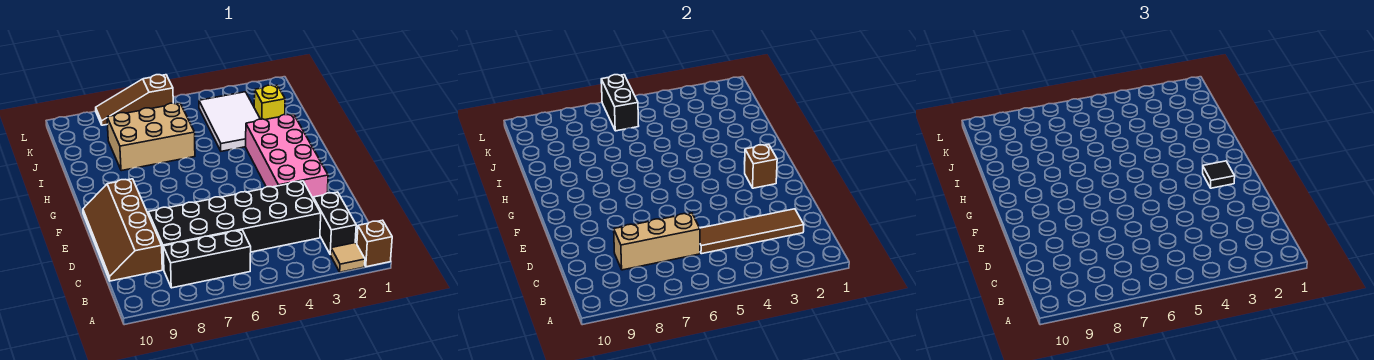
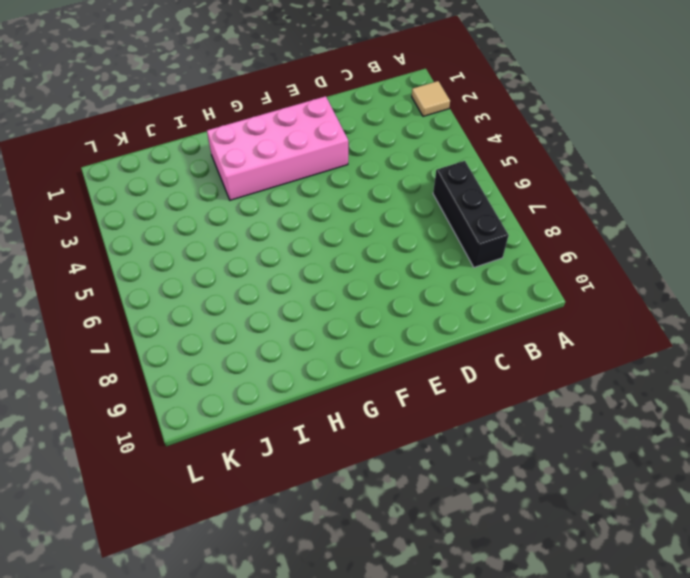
none -> brown brick A1 level 1
none -> black brick B2:C2 level 1
none -> black brick C3:D8 level 1

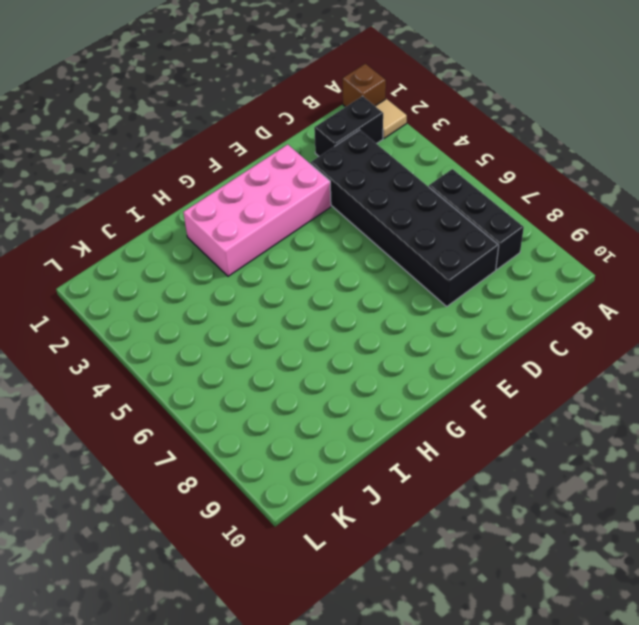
none -> brown slope C9:F10 level 1 top 9
none -> white tile I3:K4 level 1
none -> tan brick I6:J8 level 1

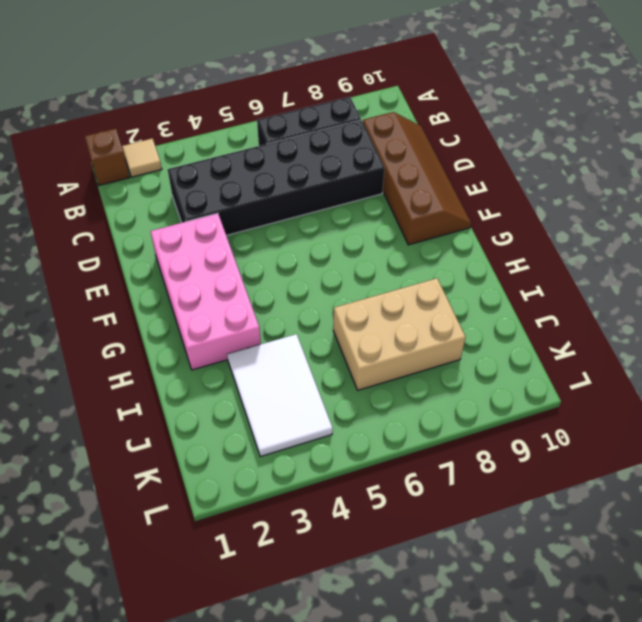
none -> black brick B2:C2 level 1
none -> yellow brick J2 level 1
none -> brown slope L6:L8 level 1 top 6

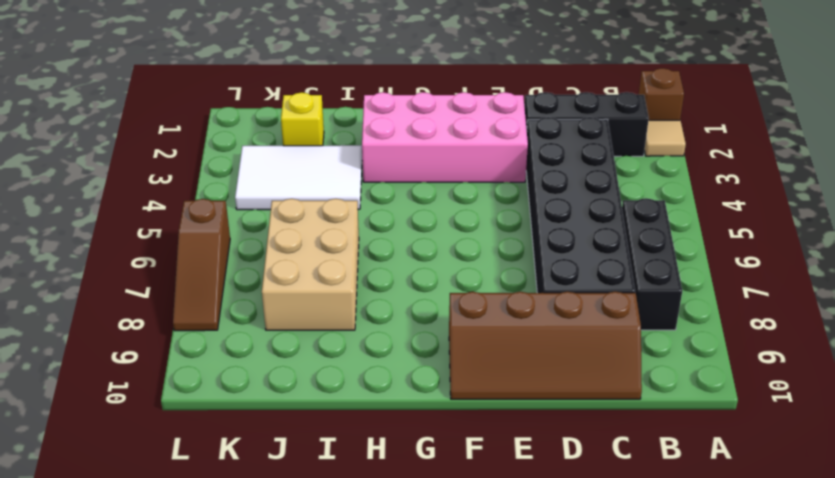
black brick B2:D2 level 1 -> black brick B2:C2 level 1
none -> brown tile C2:C5 level 2
none -> tan brick C6:C8 level 2
none -> brown brick F2 level 2

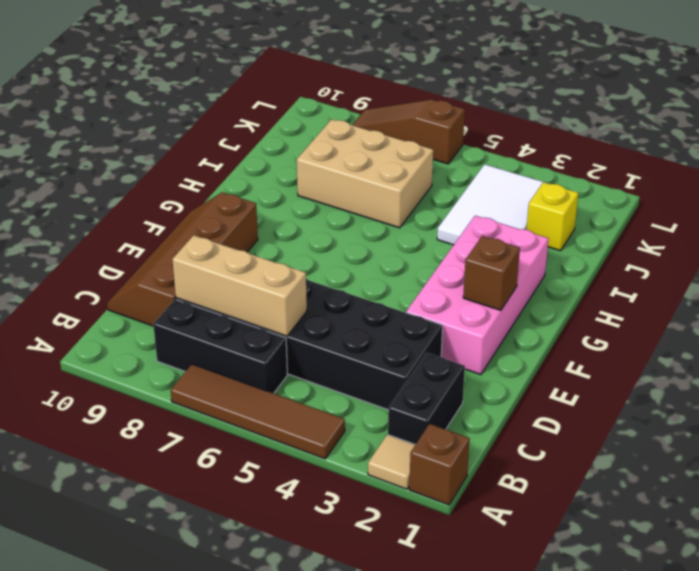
brown tile A4:A7 level 1 -> brown tile C2:C5 level 2
none -> black brick K6:L6 level 2
none -> black tile F2 level 3

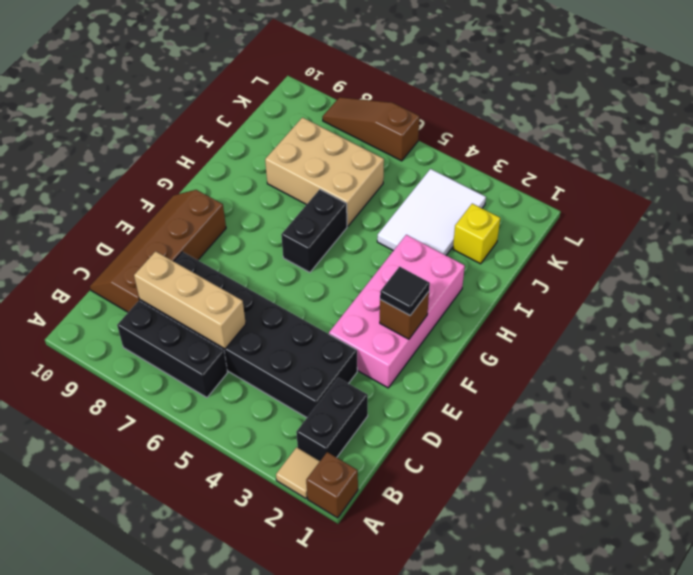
black brick G6:H6 level 1 -> black brick K6:L6 level 2
none -> brown tile C2:C5 level 2

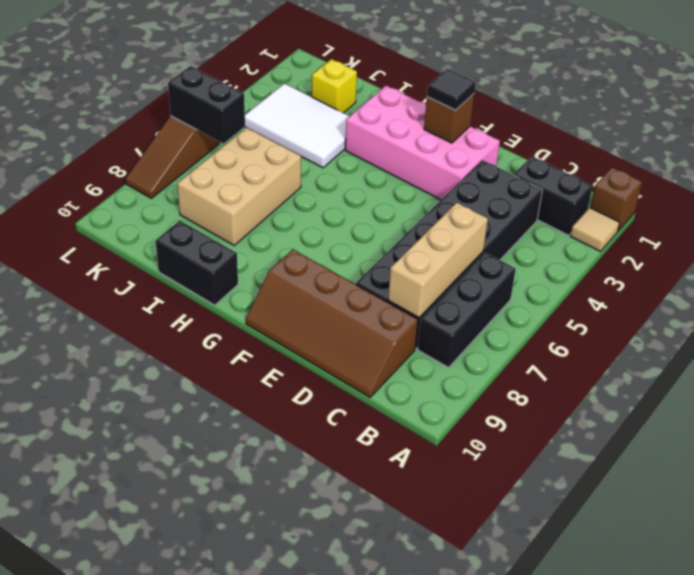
black brick H10:I10 level 1 -> none
none -> brown tile C2:C5 level 2

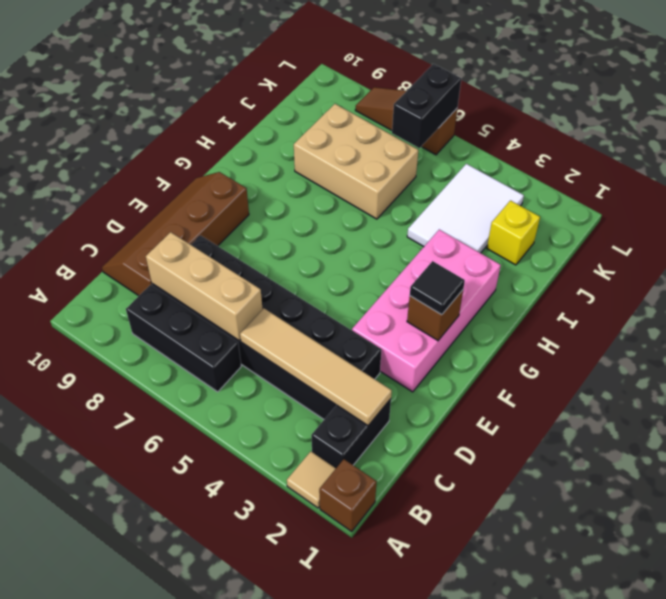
tan tile C2:C5 level 2 -> brown tile C2:C5 level 2

